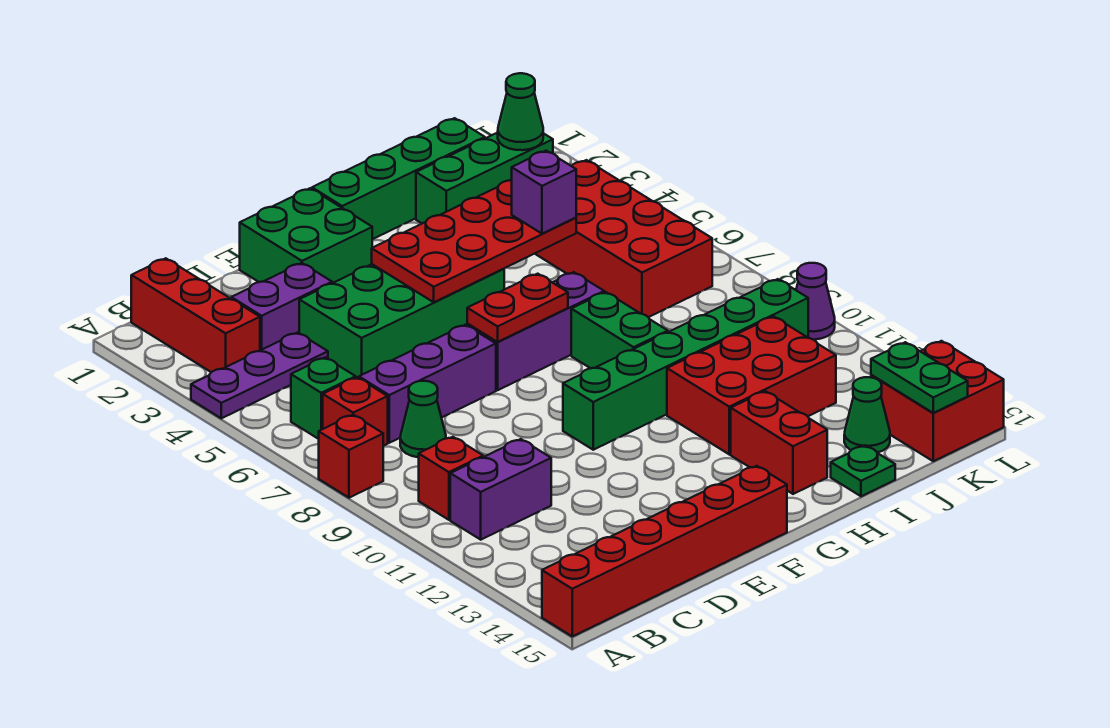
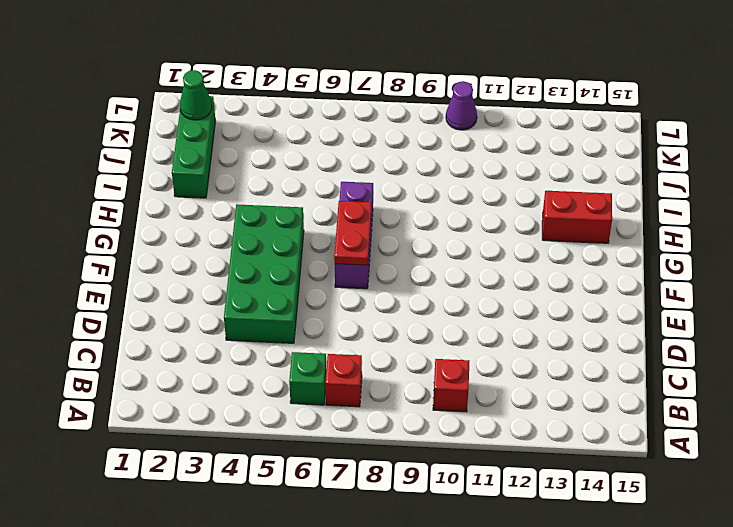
none -> purple plate A4:C4 level 1
none -> red brick A8 level 1
none -> red brick A15:F15 level 1
none -> red brick B1:B3 level 1

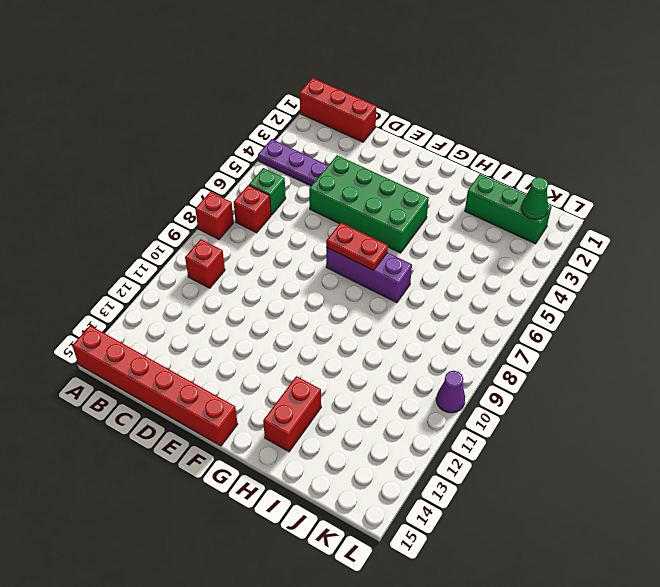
red brick A1:C1 level 1 -> red brick B1:B3 level 1
none -> purple brick B11:C11 level 1
none -> purple brick C3:D3 level 1
none -> purple brick C7:E7 level 1
none -> green cone C8 level 1

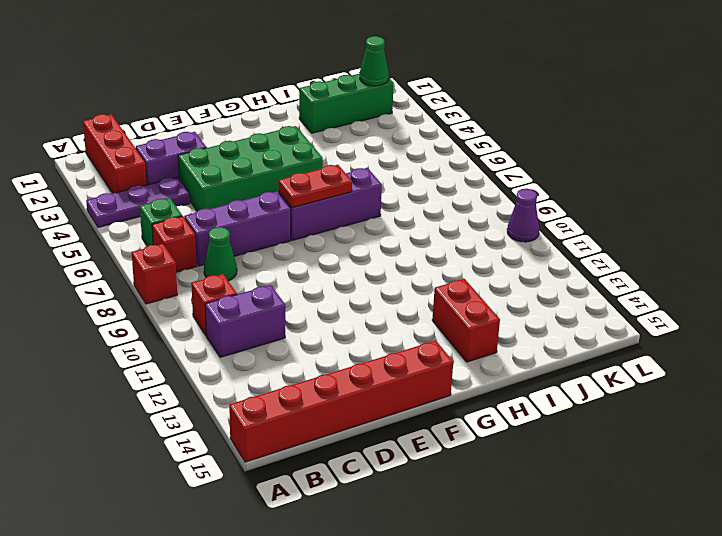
none -> green brick E1:F2 level 1
none -> green brick F10:K10 level 1
none -> green brick G1:J1 level 1
none -> green brick H8:H9 level 1

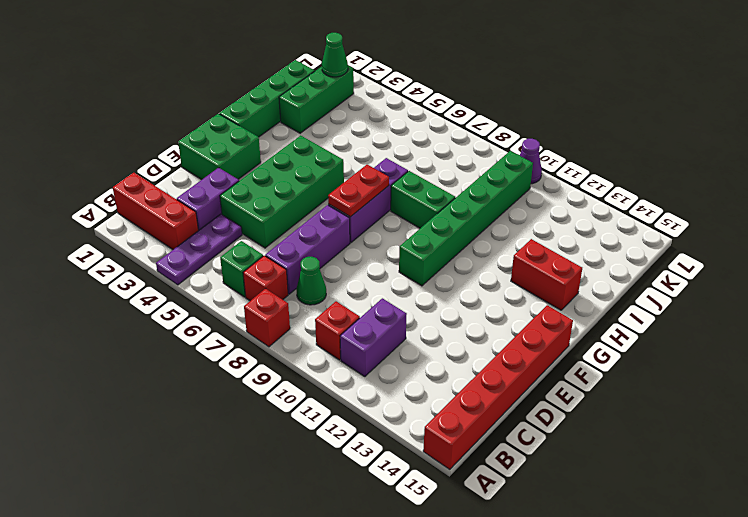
none -> red brick H11:J12 level 1
none -> green plate I15 level 1
none -> red brick J4:K7 level 1
none -> green cone J14 level 1

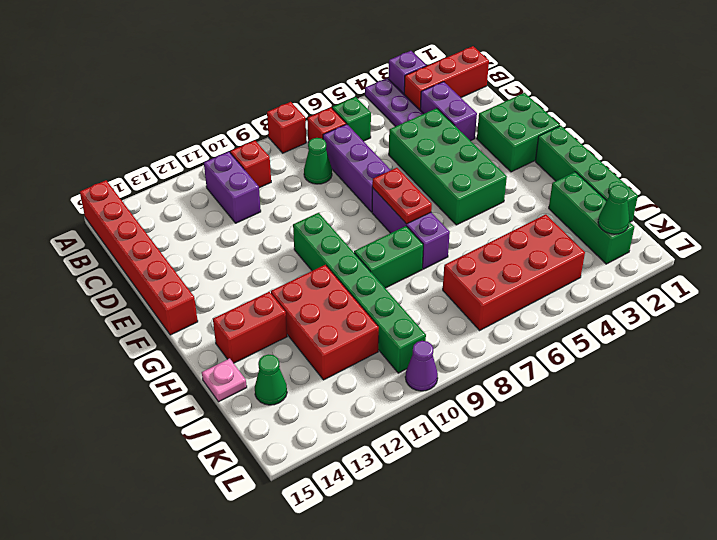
purple brick A3 level 1 -> purple brick I5 level 3
pink plate I15 level 1 -> green plate I15 level 1
none -> red brick K14:L15 level 1
none -> red plate F4:I5 level 2
none -> green plate K14:K15 level 2

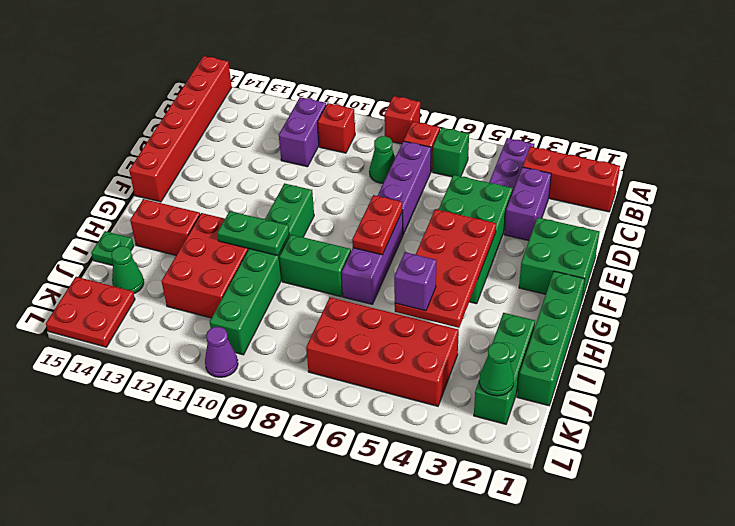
green plate H10:H11 level 2 -> green plate K14:K15 level 2
red plate K14:L15 level 1 -> red brick K14:L15 level 1

